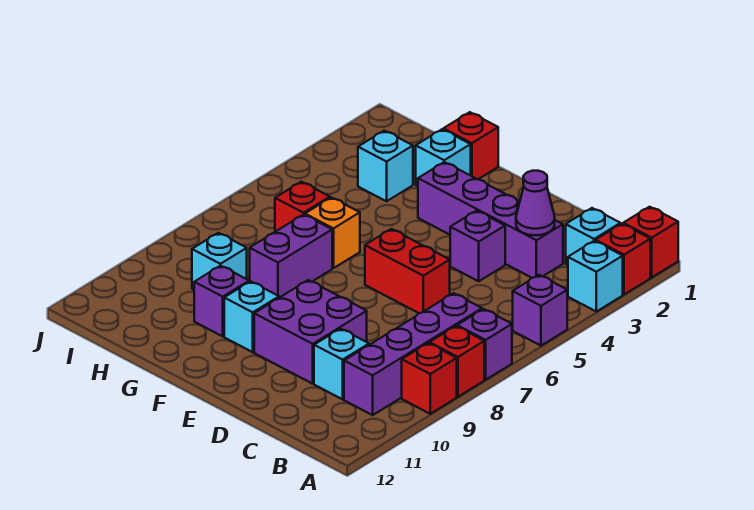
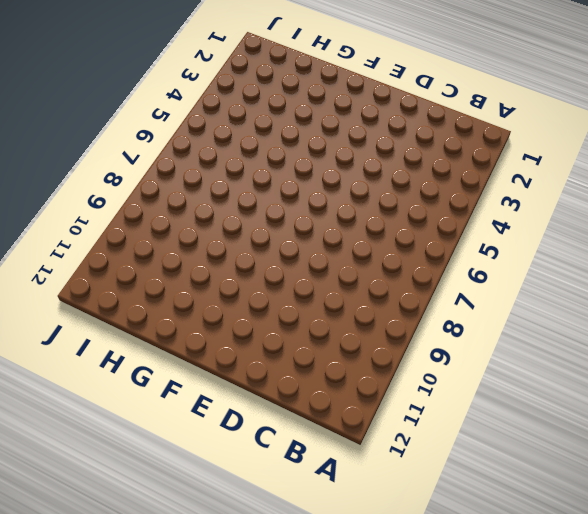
none -> red brick A1 level 1
none -> red brick A2 level 1
none -> cyan brick A3 level 1

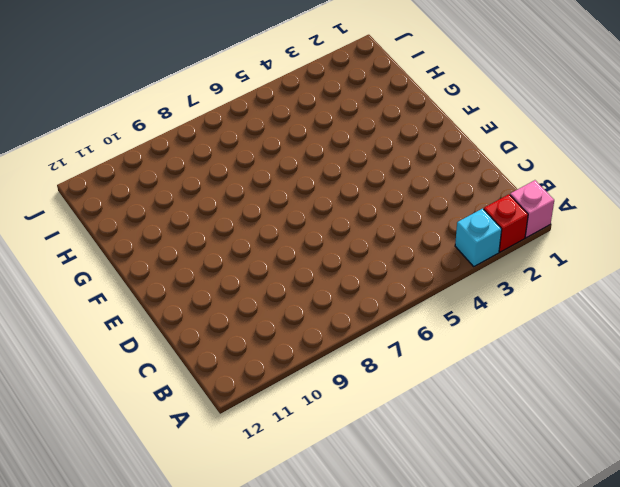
pink brick A1 level 1 -> red brick A1 level 1
none -> purple brick A5 level 1
none -> purple brick A7 level 1
none -> red brick A8 level 1

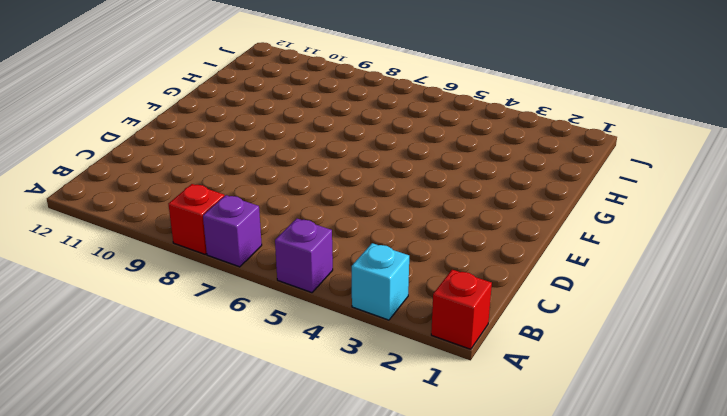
none -> red brick A2 level 1
none -> red brick A9 level 1
none -> cyan brick B2 level 1

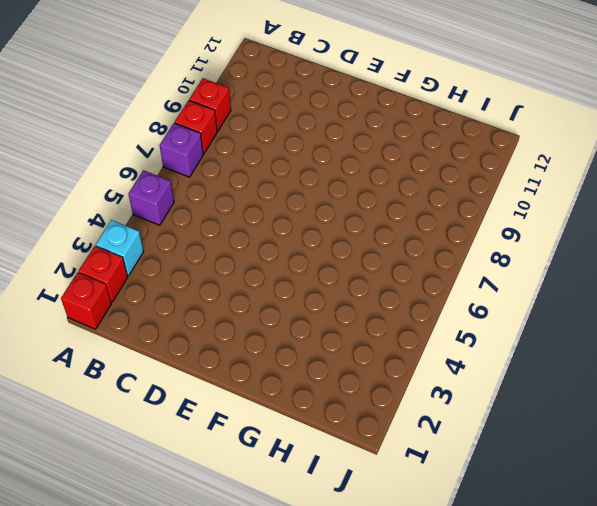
none -> cyan brick B2 level 1
none -> purple brick B7:B10 level 1
none -> purple brick C3:F3 level 1

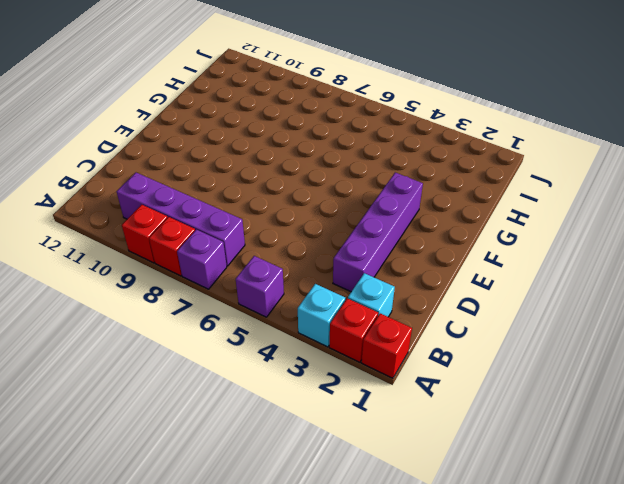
none -> cyan brick C10 level 1
none -> purple brick D4 level 1
none -> red brick D6:E6 level 1

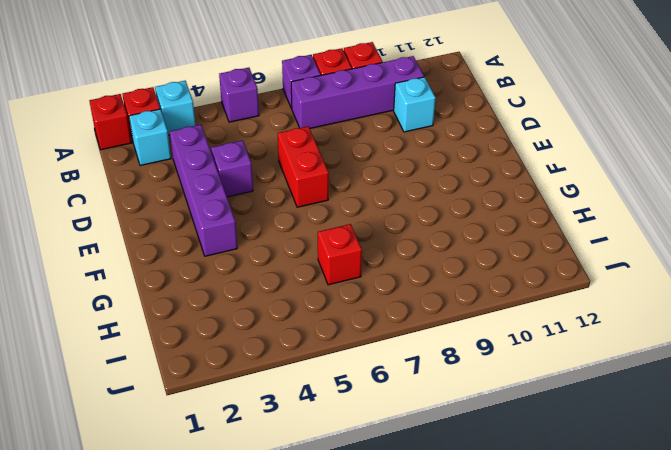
none -> purple brick D9:E10 level 1
none -> cyan brick F10 level 1
none -> red brick G1 level 1

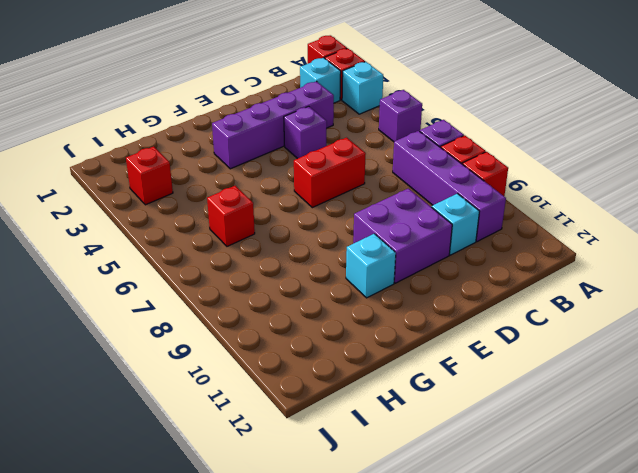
red brick I3 level 1 -> red brick G1 level 1
none -> cyan brick G2 level 1
none -> orange brick G6 level 1
none -> purple brick G7:G8 level 1

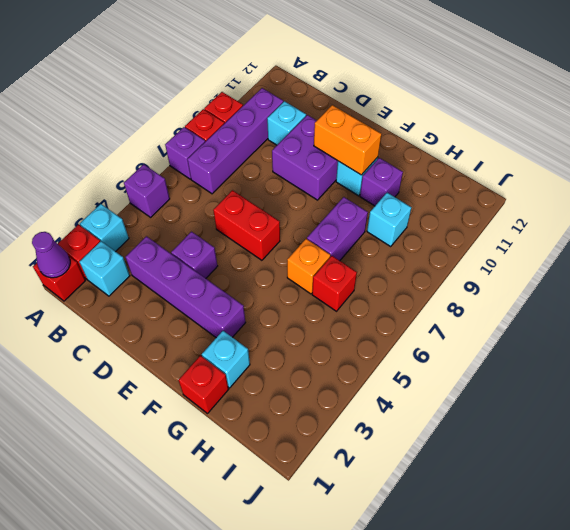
purple cone A1 level 2 -> purple cone C3 level 2
orange brick E10:F10 level 2 -> none
none -> cyan brick H3 level 1

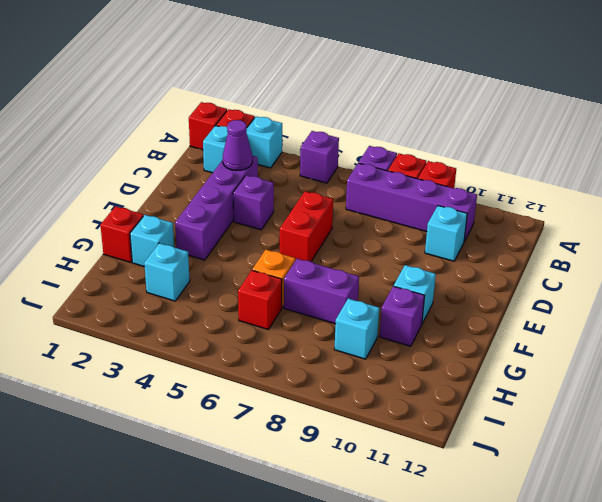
none -> purple brick D9:E10 level 1

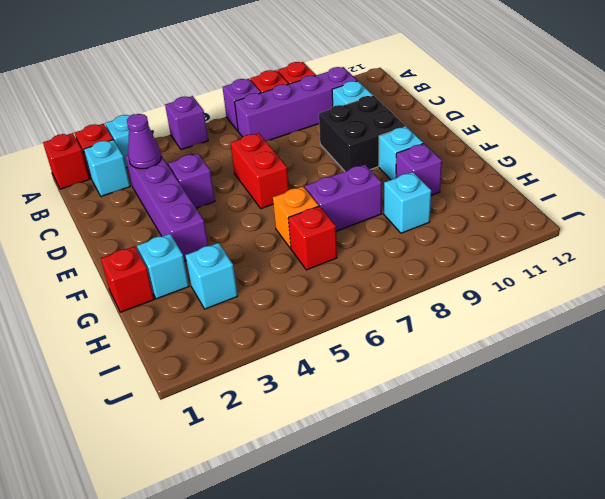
black brick D9:E10 level 1 -> purple brick D9:E10 level 1

